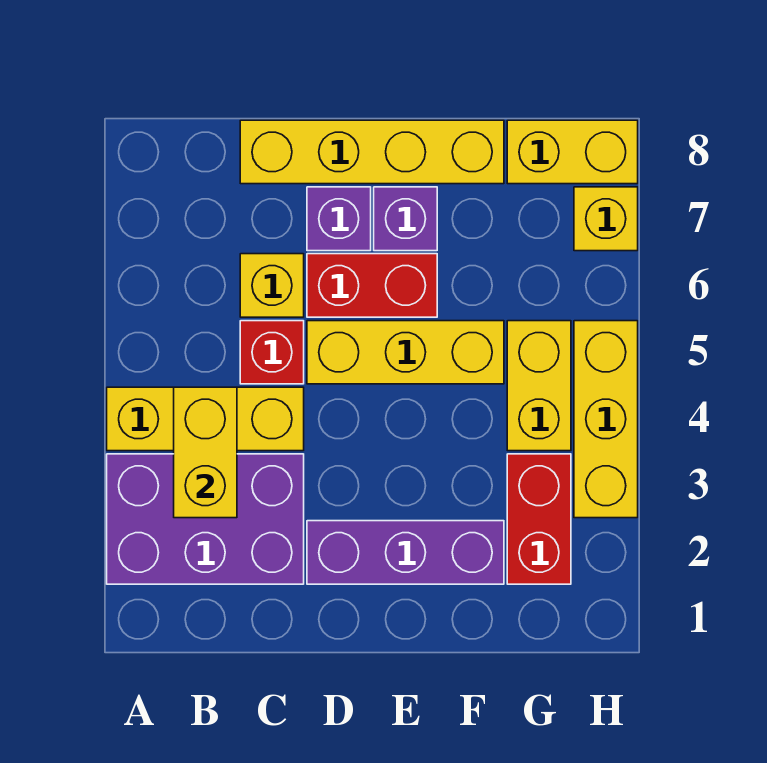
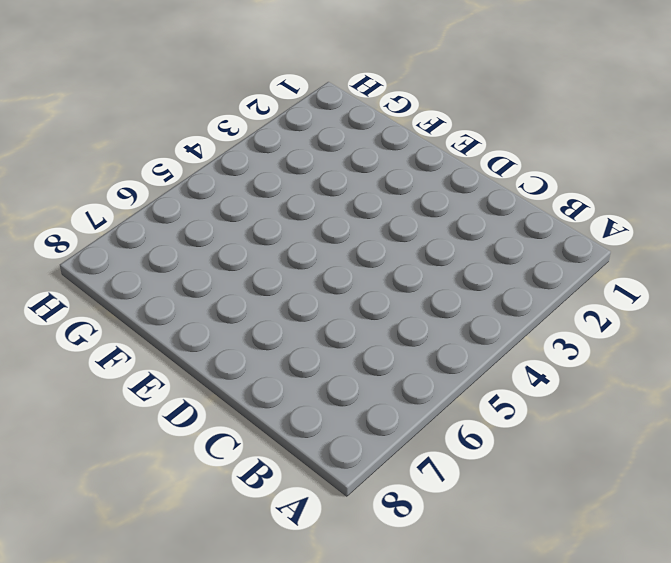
none -> purple brick A2:C3 level 1
none -> yellow brick A4:C4 level 1
none -> red brick C5 level 1

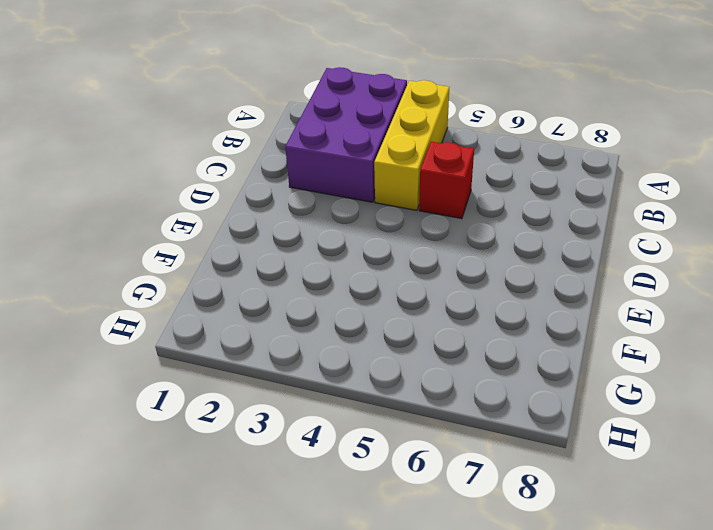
none -> yellow brick C6 level 1
none -> yellow brick C8:F8 level 1
none -> purple brick D2:F2 level 1

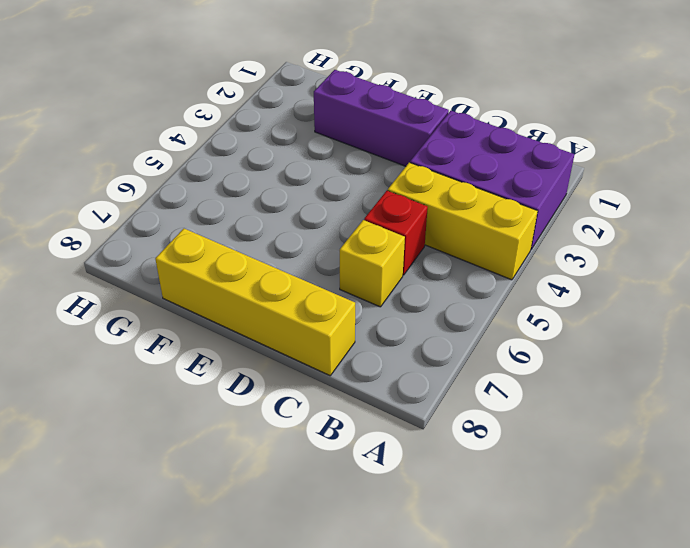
none -> yellow brick D5:F5 level 1
none -> red brick D6:E6 level 1
none -> purple brick D7 level 1

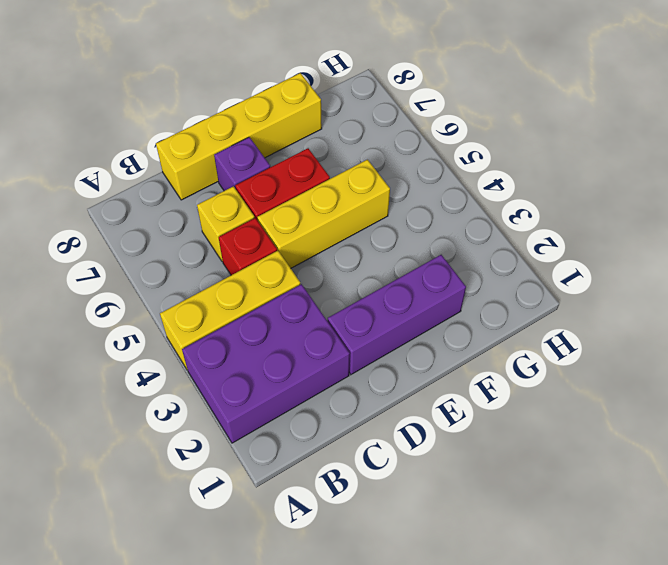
none -> purple brick E7 level 1
none -> red brick G2:G3 level 1
none -> yellow brick G4:G5 level 1

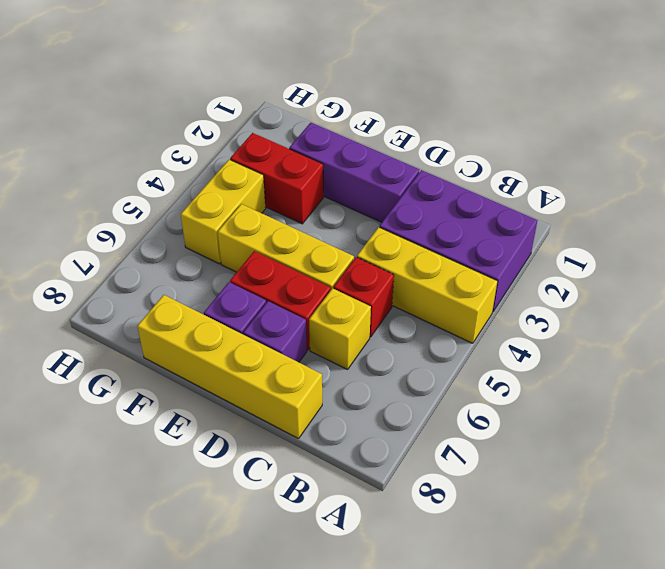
red brick F3:G3 level 1 -> red brick G2:G3 level 1
none -> yellow brick G8:H8 level 1
none -> yellow brick H3:H5 level 1
none -> yellow brick H7 level 1

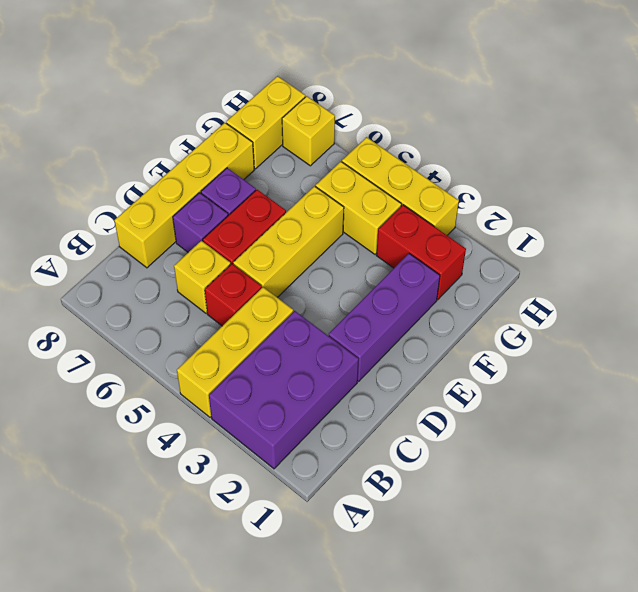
none -> yellow brick B3:B4 level 2

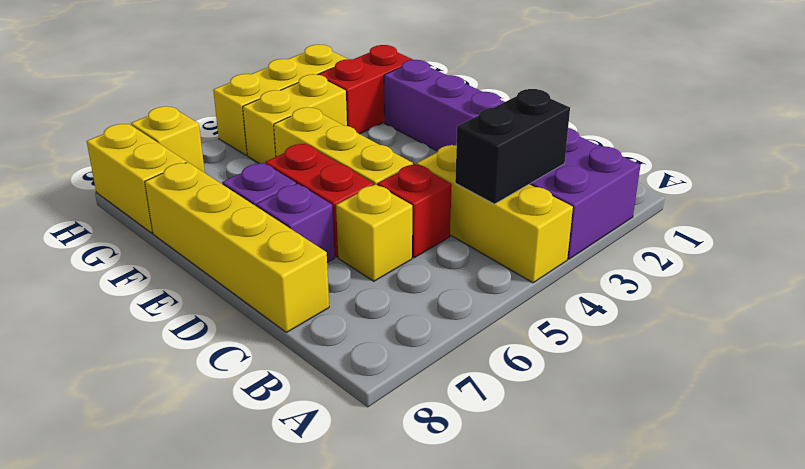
black brick B3:B4 level 2 -> yellow brick B3:B4 level 2

